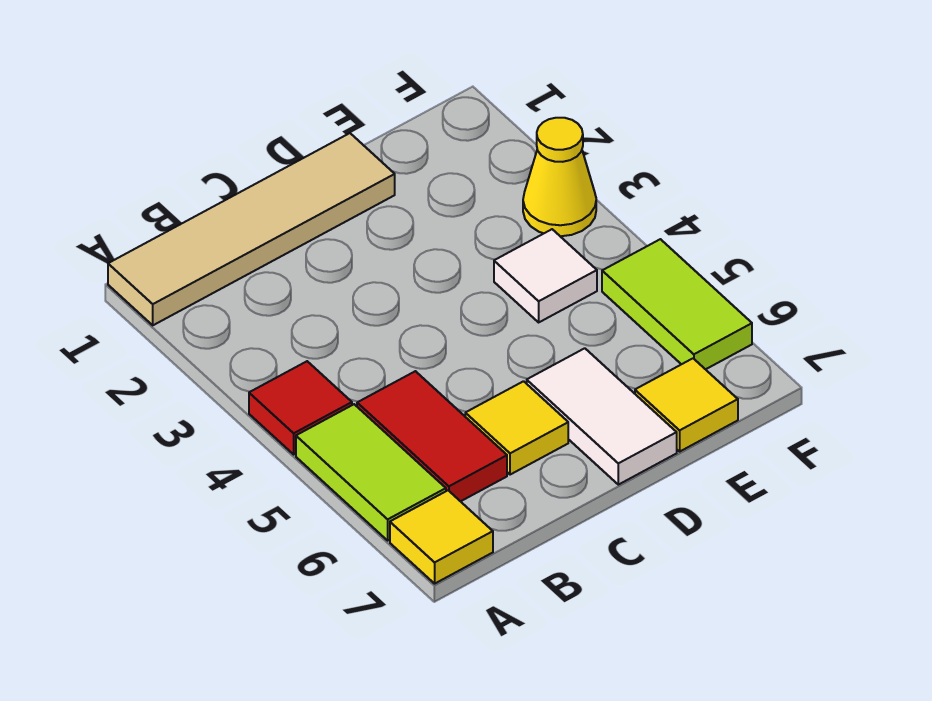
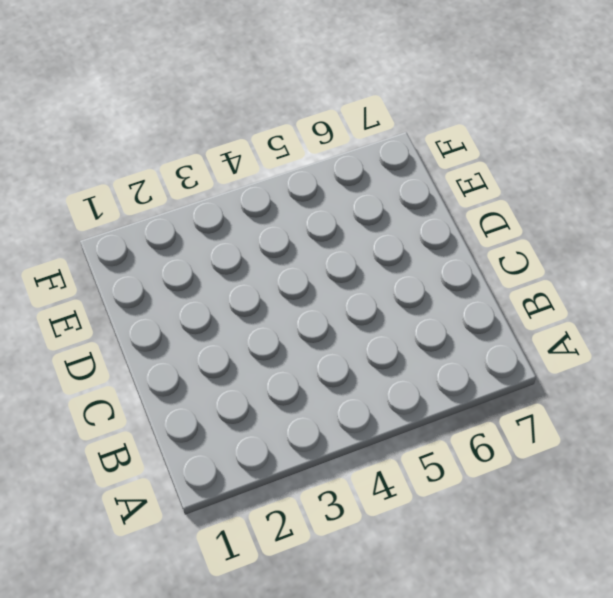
none -> tan tile A1:D1 level 1
none -> red tile A4 level 1

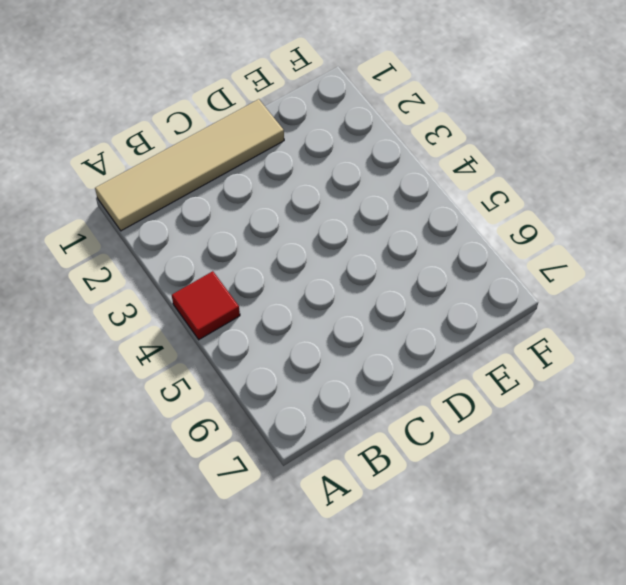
none -> lime tile A5:A6 level 1
none -> yellow tile A7 level 1

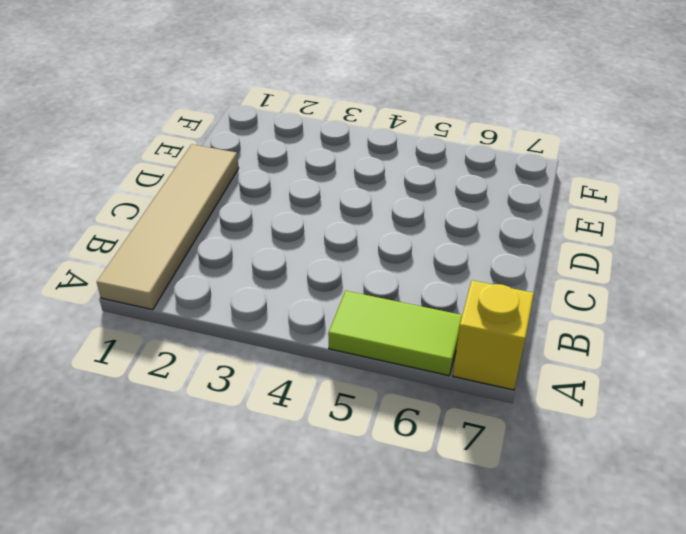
yellow brick A7 level 1 -> yellow tile A7 level 1
none -> red tile A4 level 1
none -> red tile B5:B6 level 1

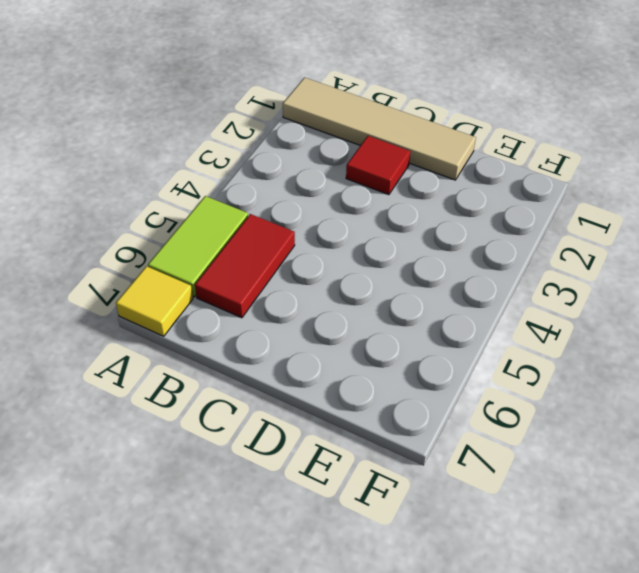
red tile C2 level 1 -> red tile A4 level 1
none -> yellow tile C6 level 1
none -> white tile D6:D7 level 1

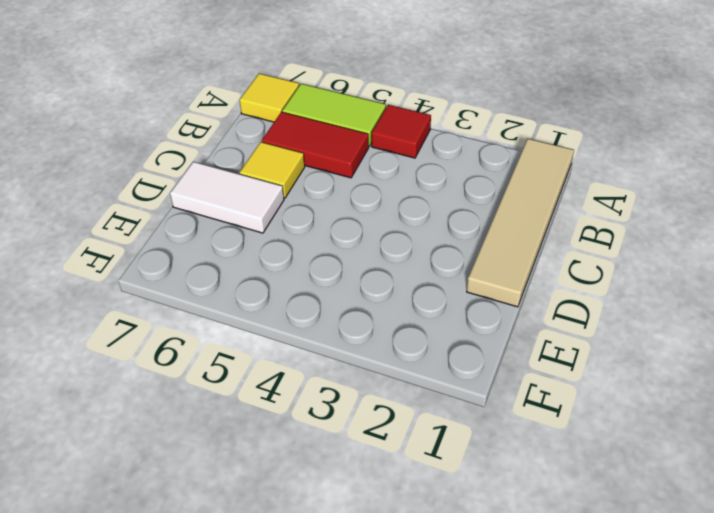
none -> white tile E4 level 1
none -> yellow tile E7 level 1

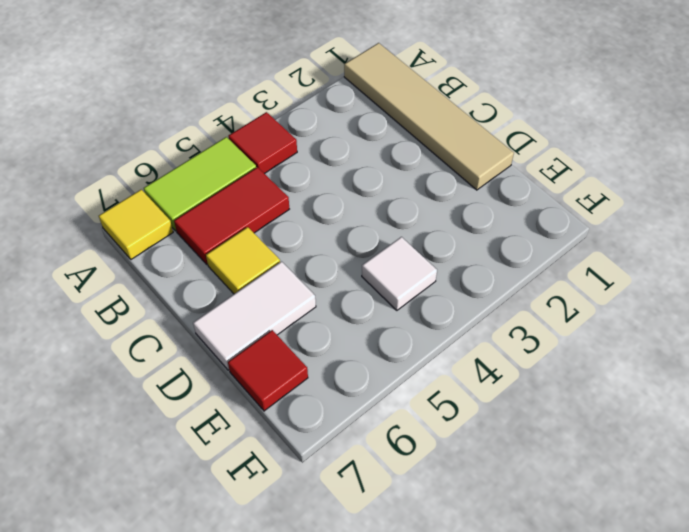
red tile E7 level 1 -> yellow tile E7 level 1
none -> yellow cone F3 level 1
none -> lime tile F5:F6 level 1

